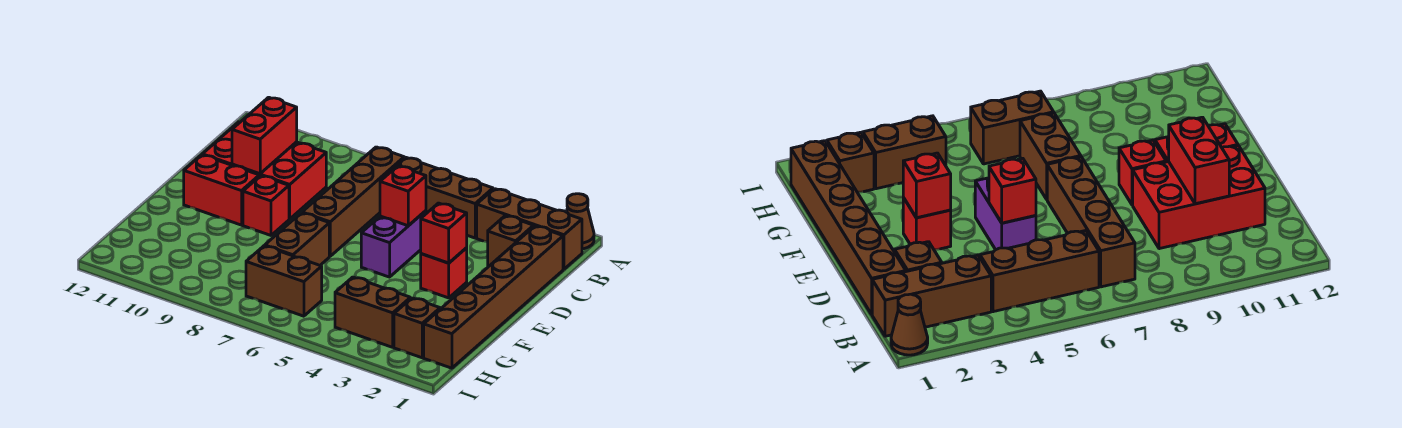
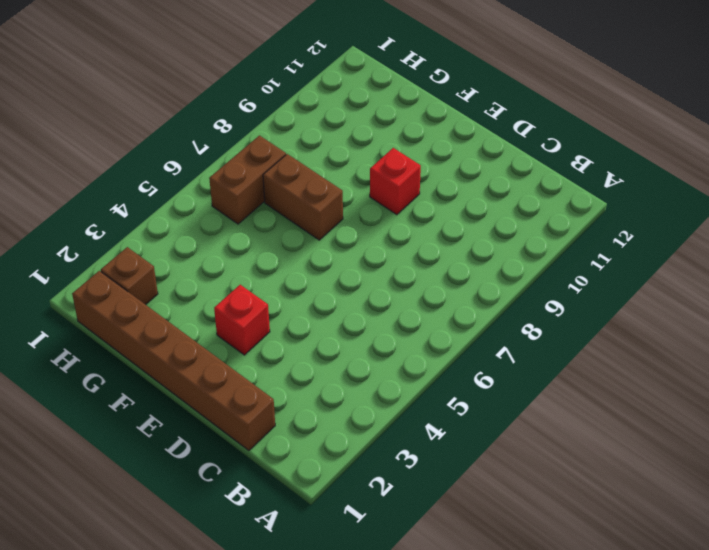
none -> brown cone A1 level 1
none -> brown brick B1:B3 level 1
none -> brown brick B4:B6 level 1

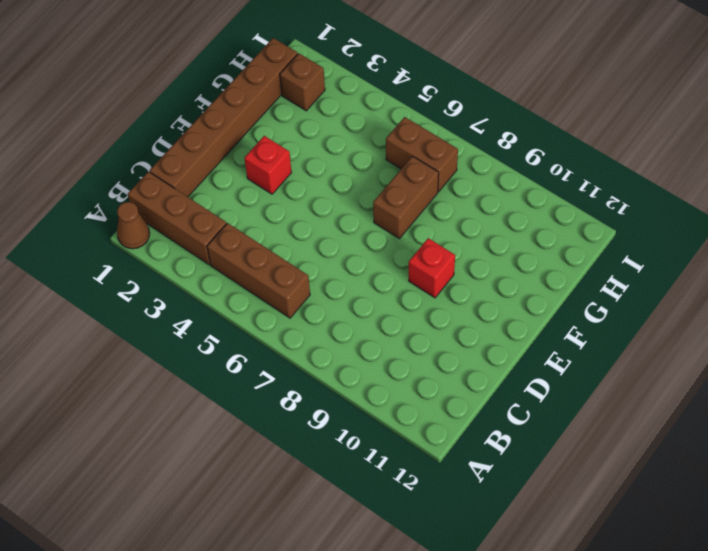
none -> brown brick B7:E7 level 1
none -> brown brick C2 level 1
none -> red brick C9:D11 level 1

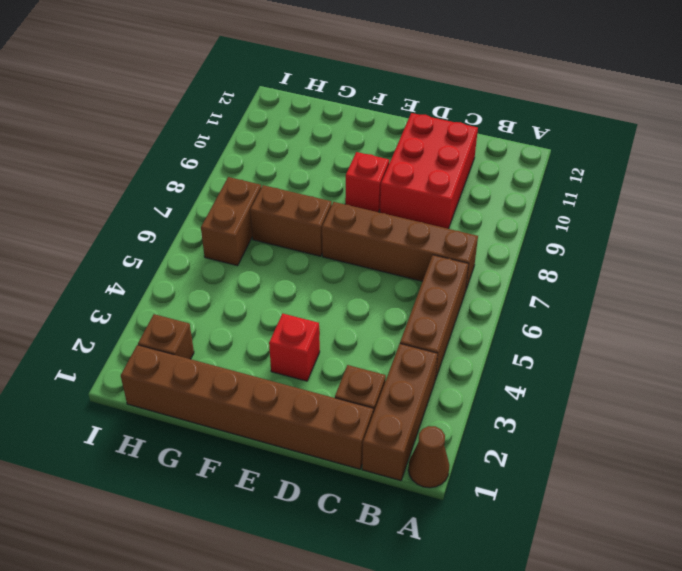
none -> purple brick D5:E5 level 1
none -> red brick E10:E11 level 1
none -> brown brick H3:H4 level 1

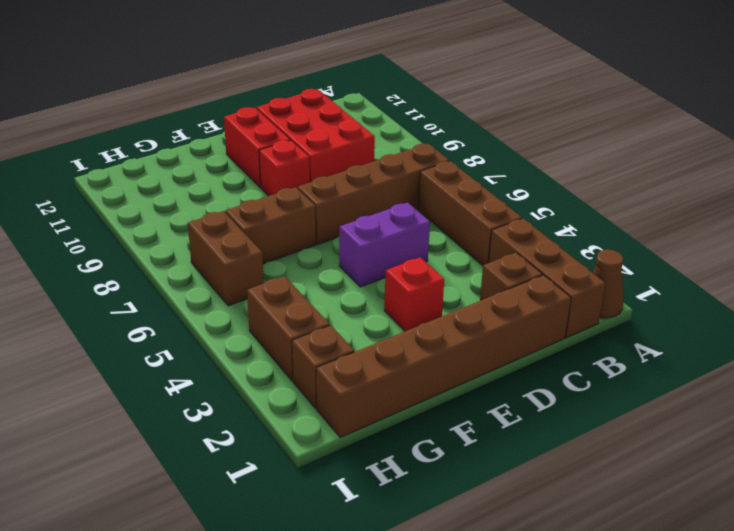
none -> red brick C10:D10 level 2
none -> red brick D5 level 2
none -> red brick E3 level 2

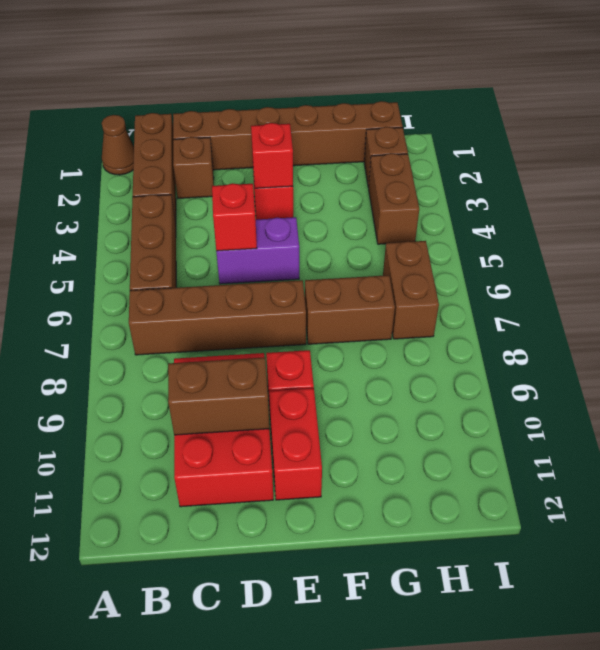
brown brick C10:D10 level 2 -> red brick C10:D10 level 2

